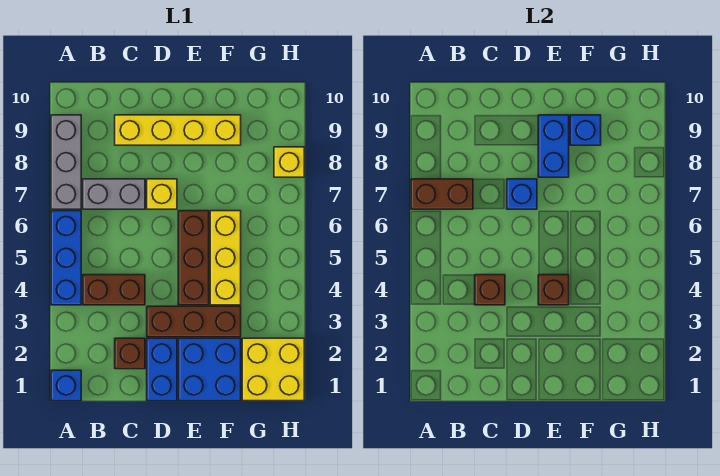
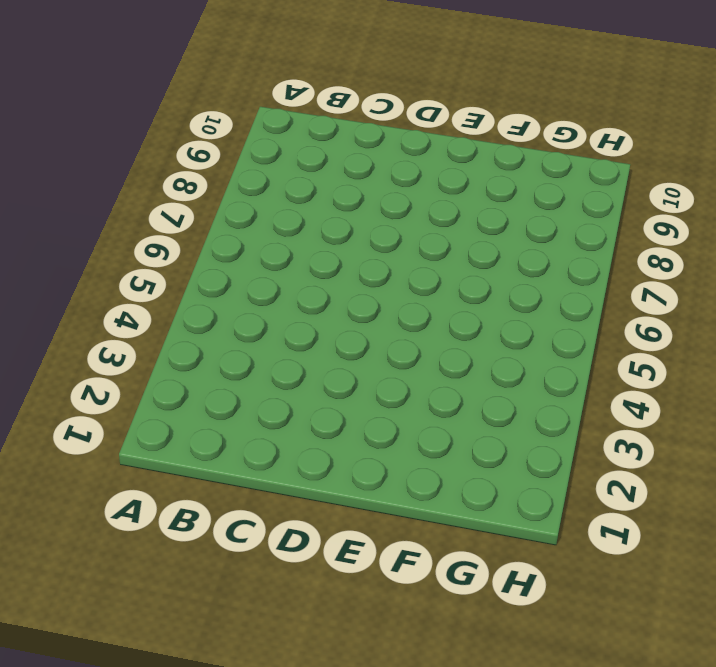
none -> blue brick A1 level 1
none -> blue brick A4:A6 level 1
none -> grey brick A7:A9 level 1

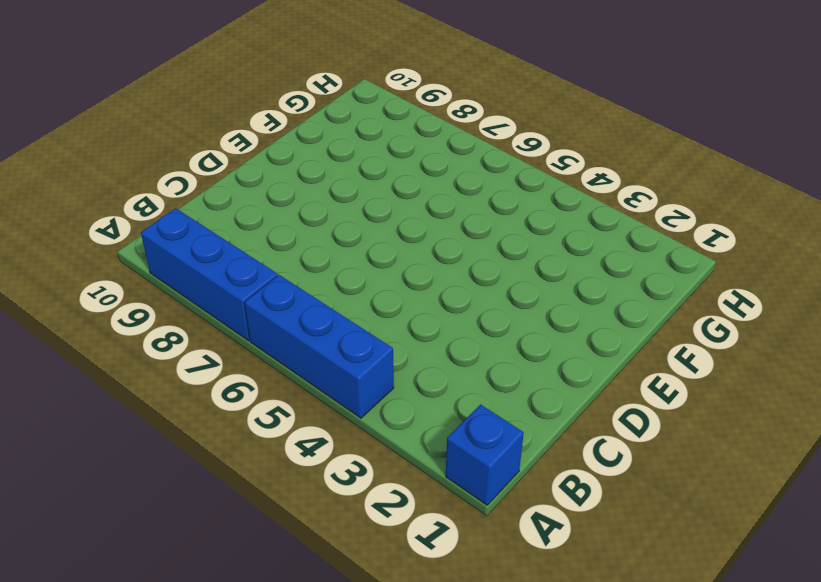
blue brick A7:A9 level 1 -> grey brick A7:A9 level 1
none -> brown brick B4:C4 level 1
none -> grey brick B7:C7 level 1
none -> brown brick C2 level 1

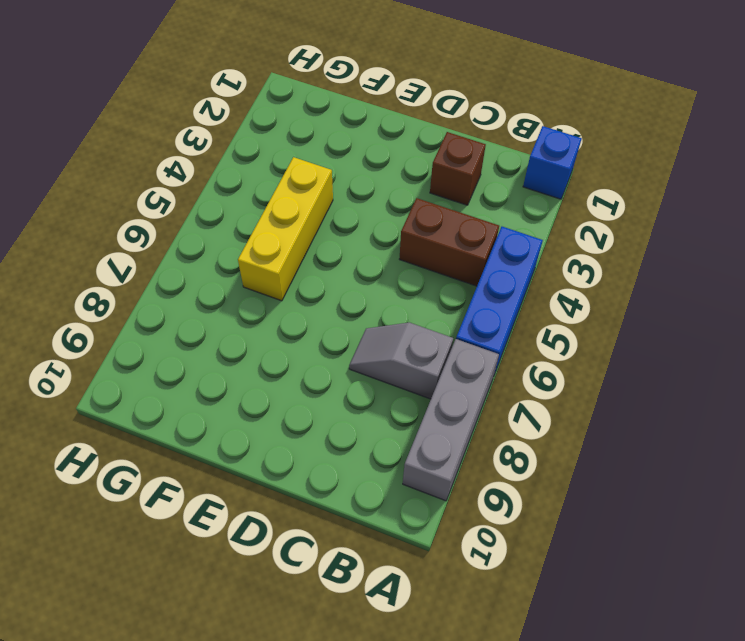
grey slope B7:C7 level 1 top B -> grey brick B7:C7 level 1
none -> yellow brick C9:F9 level 1
none -> blue brick D1:D2 level 1
none -> brown brick D3:F3 level 1

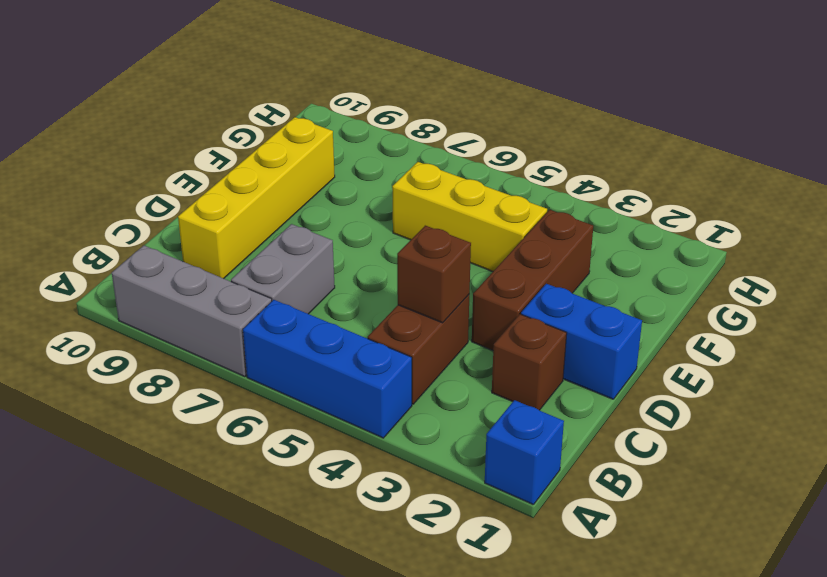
none -> yellow brick D7 level 1
none -> blue brick E1:F2 level 1
none -> brown brick E4:E6 level 1

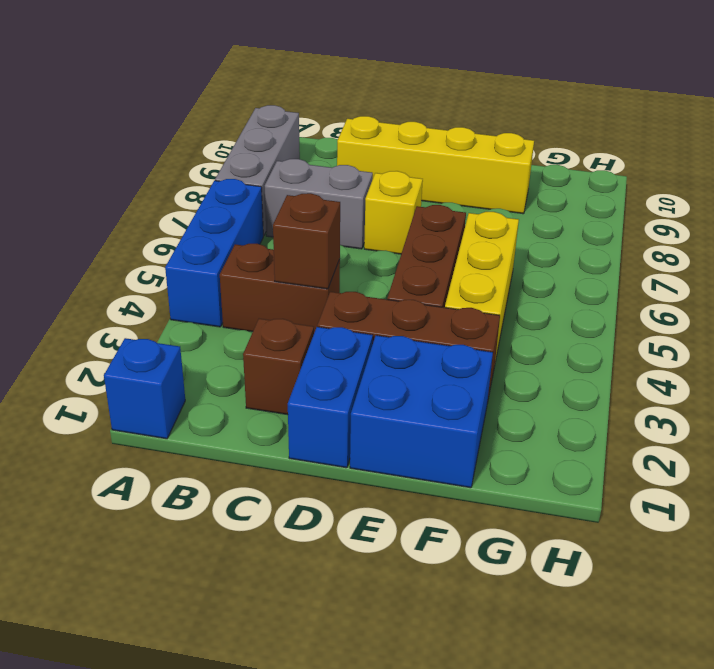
none -> yellow brick G1:H2 level 1
none -> yellow brick H8 level 1
none -> brown brick A7:B7 level 2

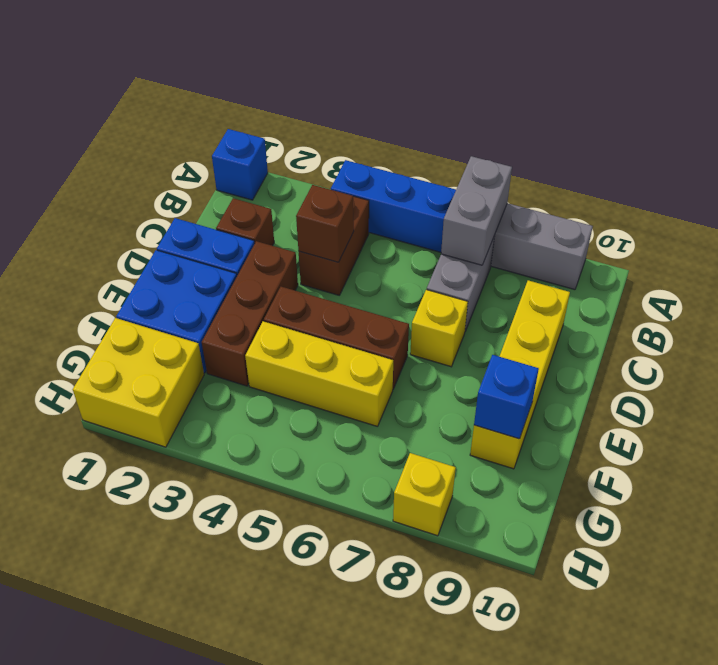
grey brick A7:B7 level 2 -> brown brick A7:B7 level 2
none -> blue brick D7 level 2
none -> brown brick E4 level 2
none -> blue brick E8:E9 level 2

